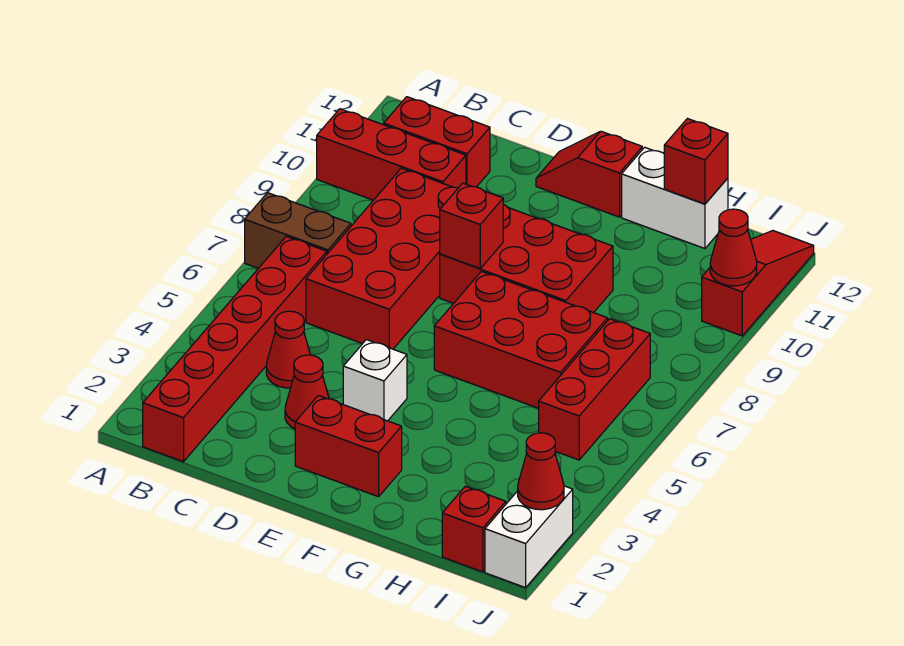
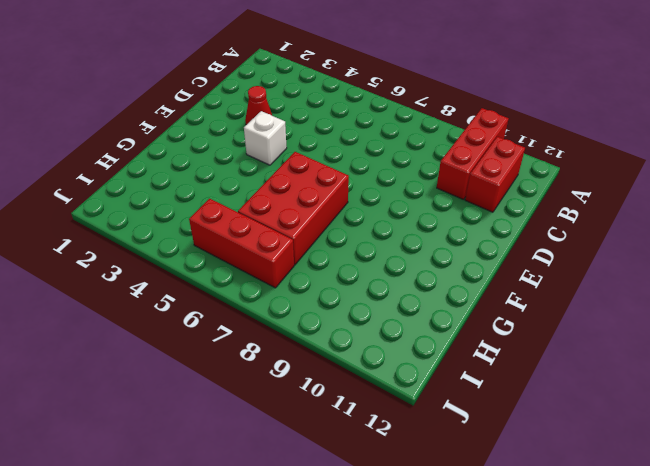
none -> brown brick A7:B7 level 1
none -> red brick B1:B6 level 1
none -> red cone C4 level 1

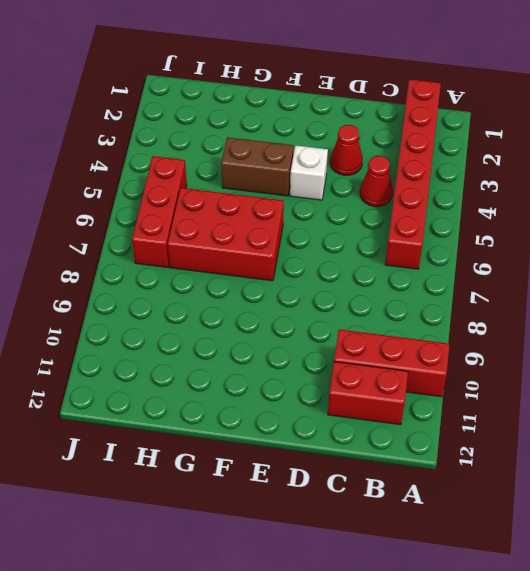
brown brick F4:G4 level 1 -> brown brick A7:B7 level 1
none -> red brick C6:D9 level 1
none -> red brick E2:F2 level 1
none -> red brick E8:G9 level 1

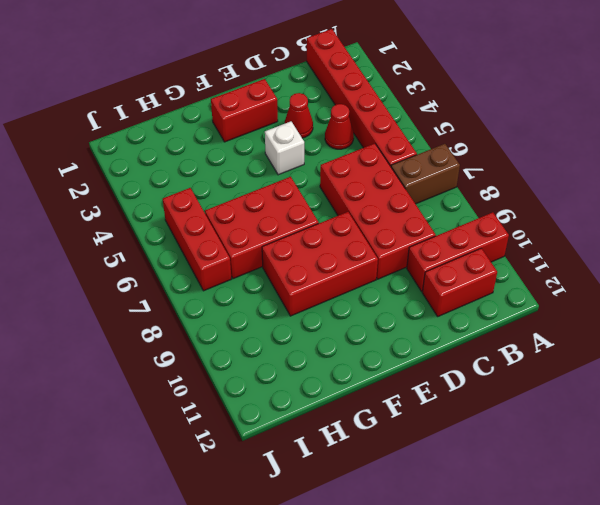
none -> red slope E12:F12 level 1 top F
none -> white brick G12:H12 level 1
none -> red brick I1 level 1

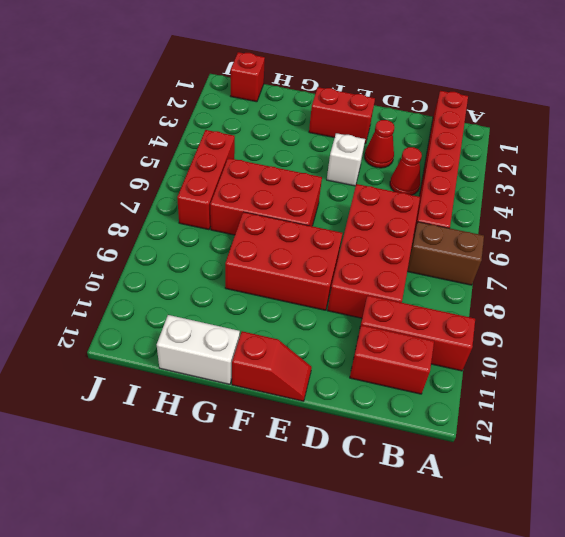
none -> white brick J1:J2 level 1
none -> red slope J10:J12 level 1 top 10
none -> red brick E8 level 2

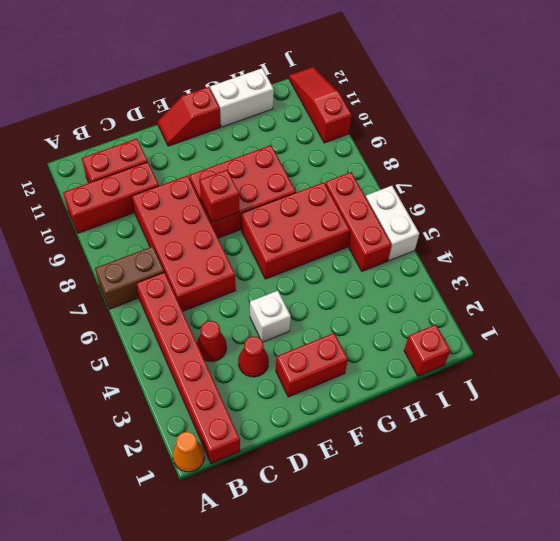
orange cone A1 level 1 -> none
white brick J5:J6 level 1 -> white brick J1:J2 level 1
none -> red brick H12 level 2
none -> red cone J2 level 2
none -> red cone J10 level 2

